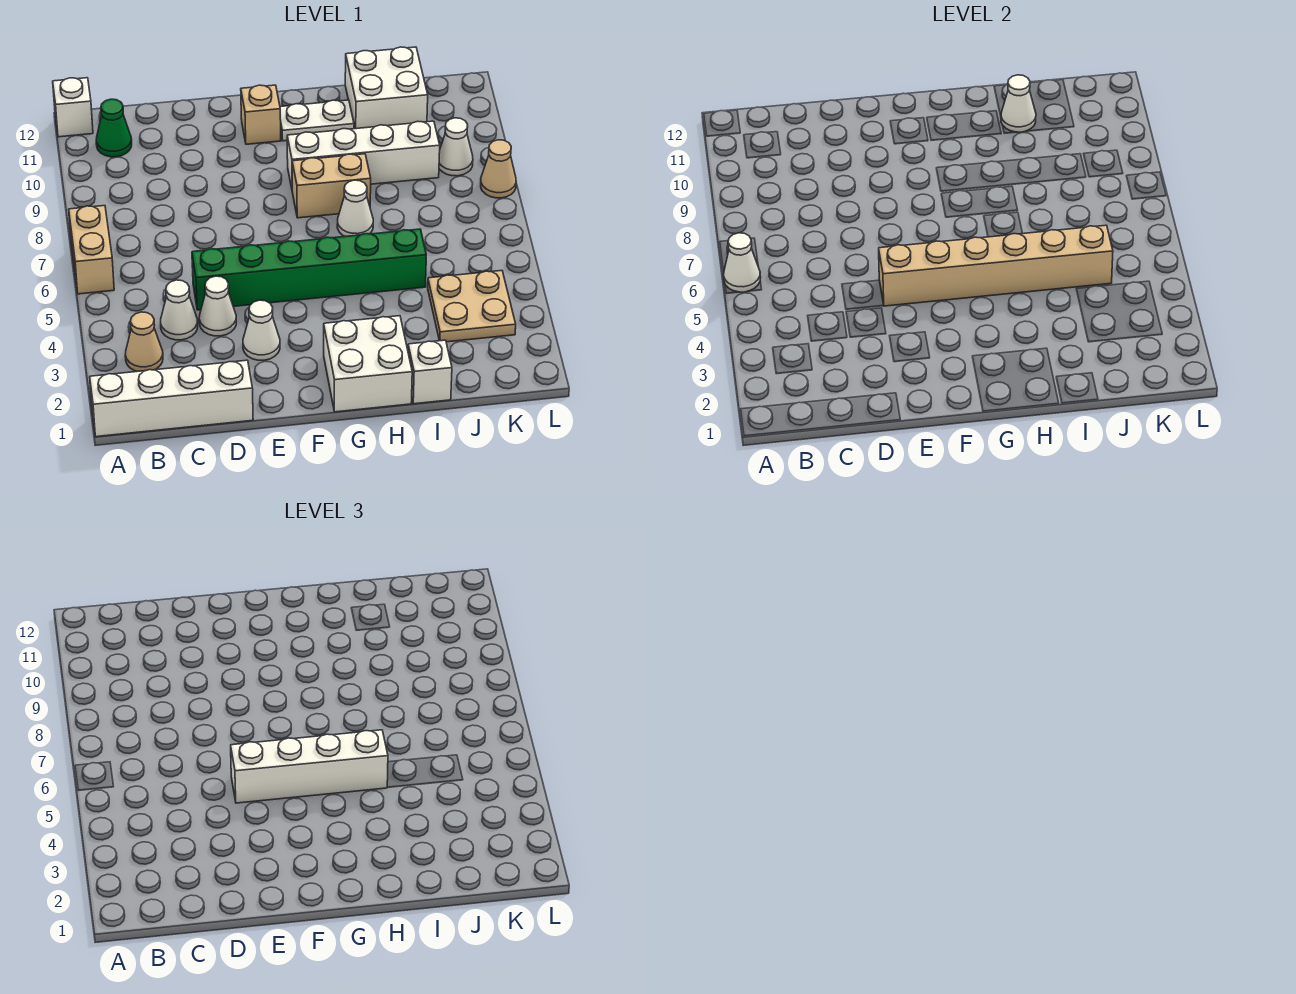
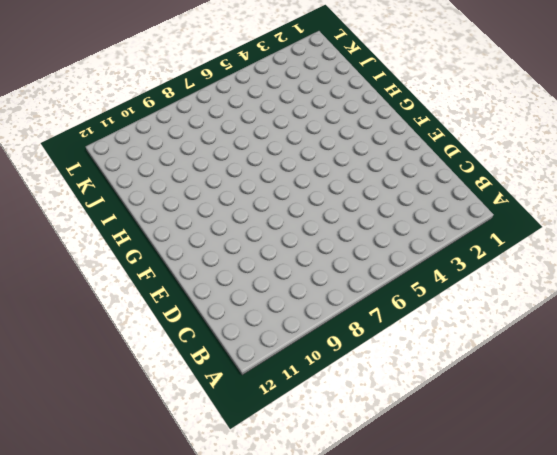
none -> white brick A1:D1 level 1
none -> tan brick A6:A7 level 1
none -> white brick A12 level 1

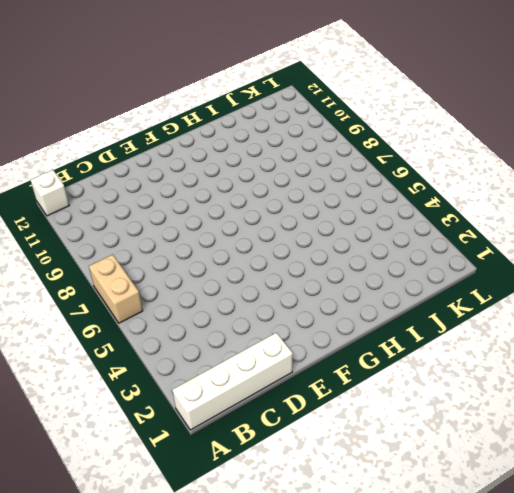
none -> tan cone B3 level 1
none -> green cone B11 level 1
none -> white cone C4 level 1

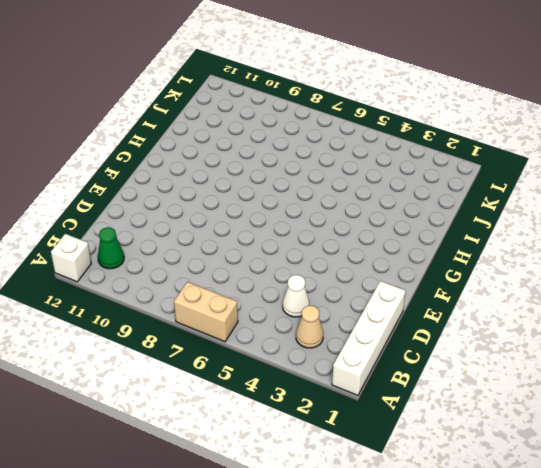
none -> white cone D4 level 1
none -> green brick D5:I5 level 1
none -> white cone E3 level 1

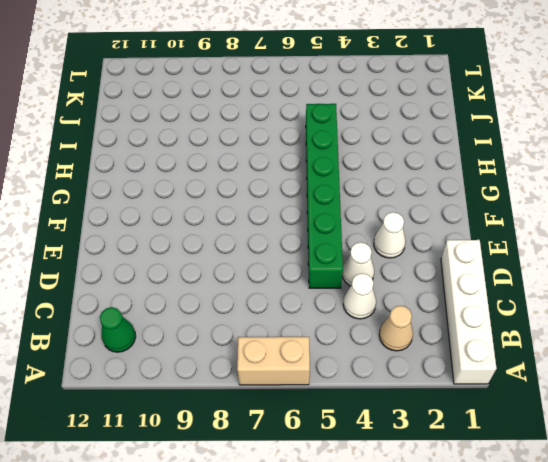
none -> white brick A12 level 1
none -> tan brick F11 level 1
none -> white brick G1:H2 level 1

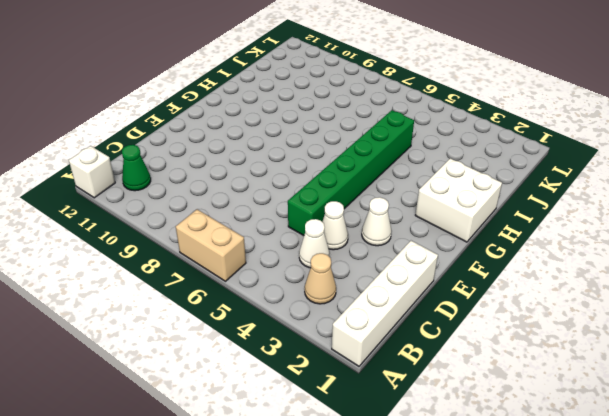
none -> tan brick F11 level 1
none -> tan brick G8:H8 level 1
none -> white brick G9:J9 level 1

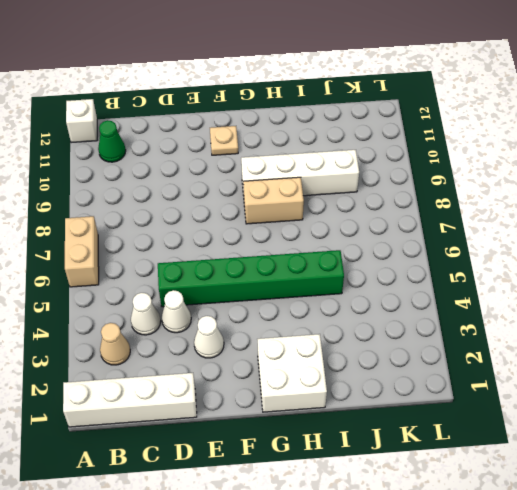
tan plate F11 level 1 -> tan brick F11 level 1
none -> white plate G11:H11 level 1
none -> white cone H7 level 1
none -> white brick I1 level 1

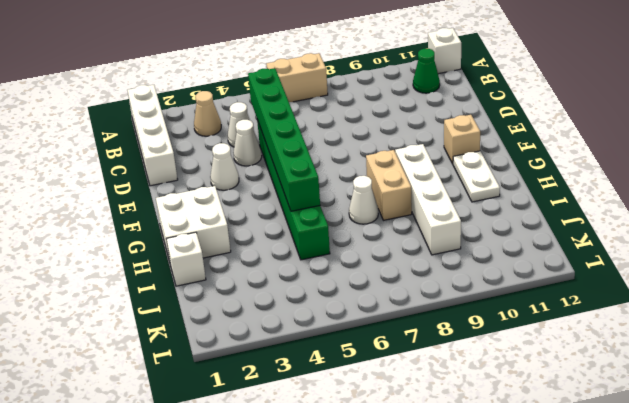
green brick C5:H5 level 2 -> tan brick E5:J5 level 2
none -> white brick I11:J12 level 1
none -> tan plate J3:K4 level 1
none -> white cone K9 level 1

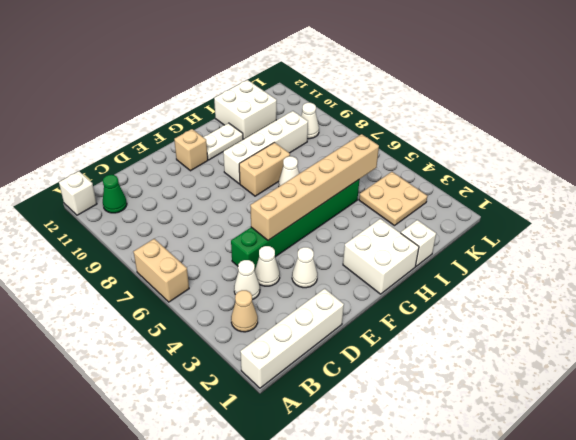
none -> tan cone L8 level 1
none -> white cone A6 level 2
none -> white cone I11 level 2

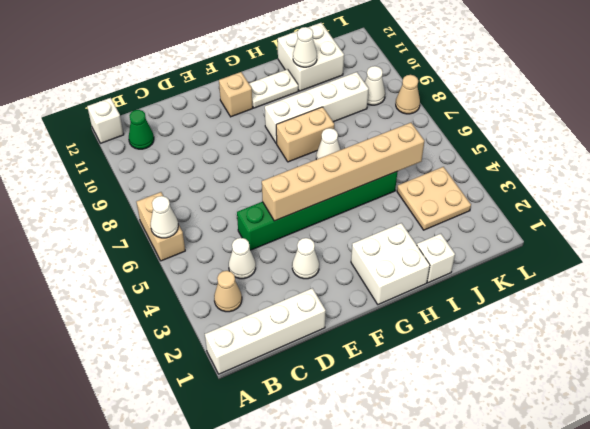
none -> white cone D4 level 1
none -> white brick E5:H5 level 3

